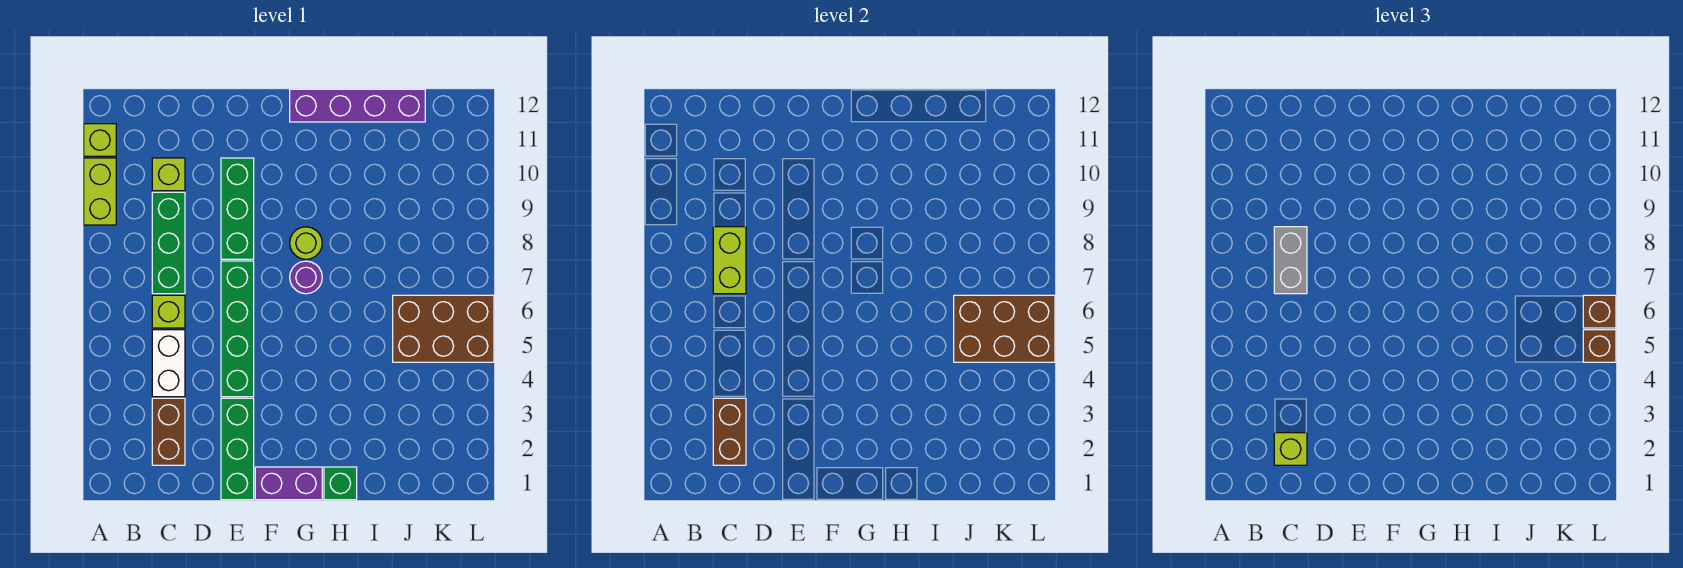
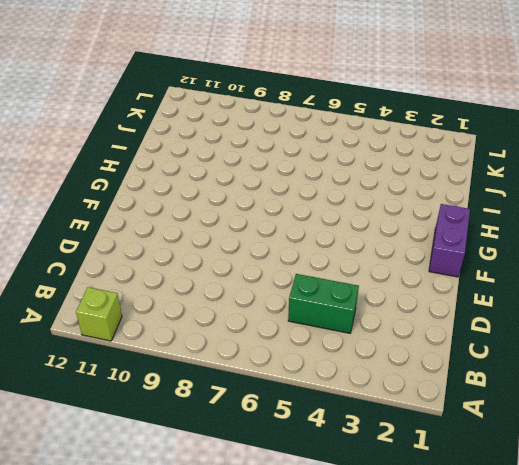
green brick C4:C5 level 1 -> white brick C4:C5 level 1
none -> lime brick A9:A10 level 1
none -> brown brick C2:C3 level 1
none -> lime brick C6 level 1

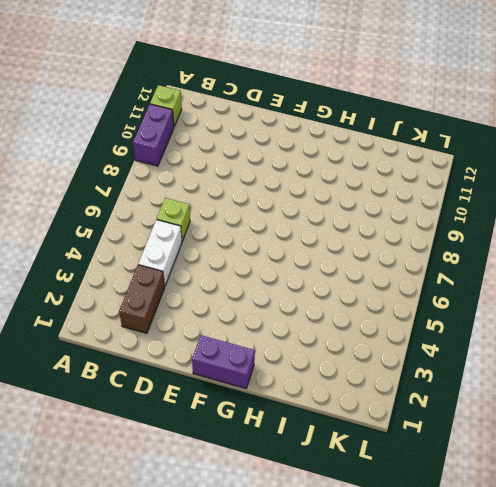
purple brick A9:A10 level 1 -> lime brick A9:A10 level 1
none -> green brick C7:C9 level 1
none -> lime brick C10 level 1
none -> green brick E1:E3 level 1

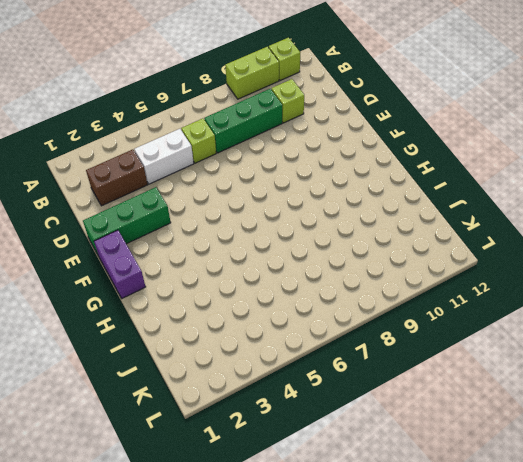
none -> green brick E4:E7 level 1
none -> green brick E8:E10 level 1
none -> purple round brick G7 level 1

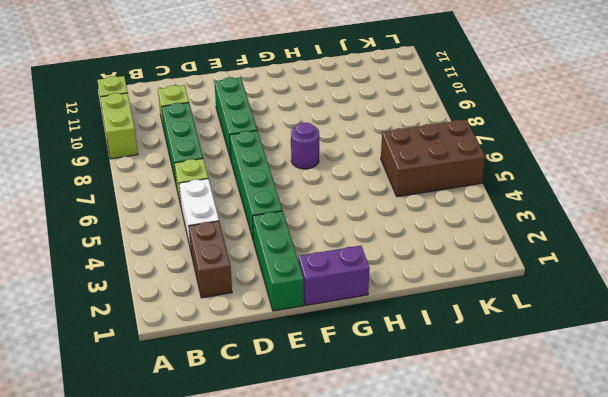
none -> lime round brick G8 level 1
none -> purple brick G12:J12 level 1
none -> green brick H1 level 1

